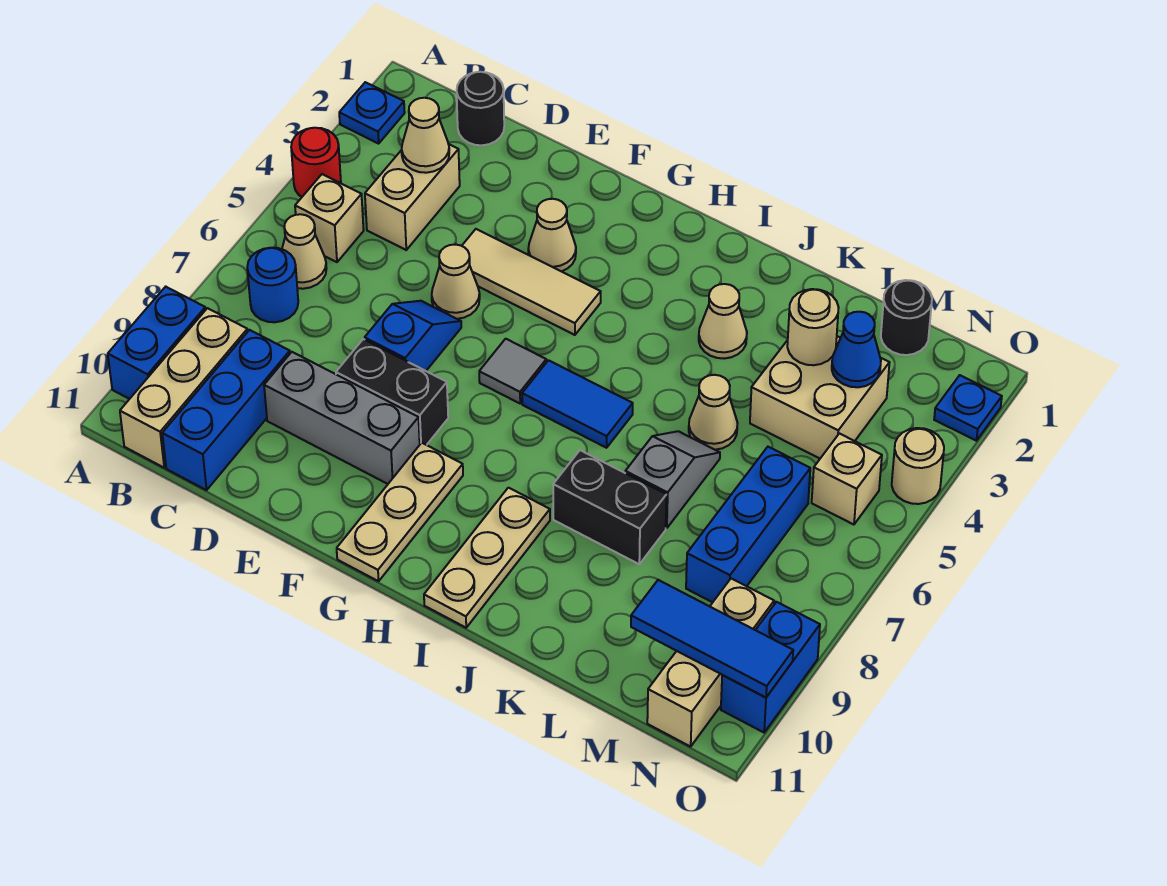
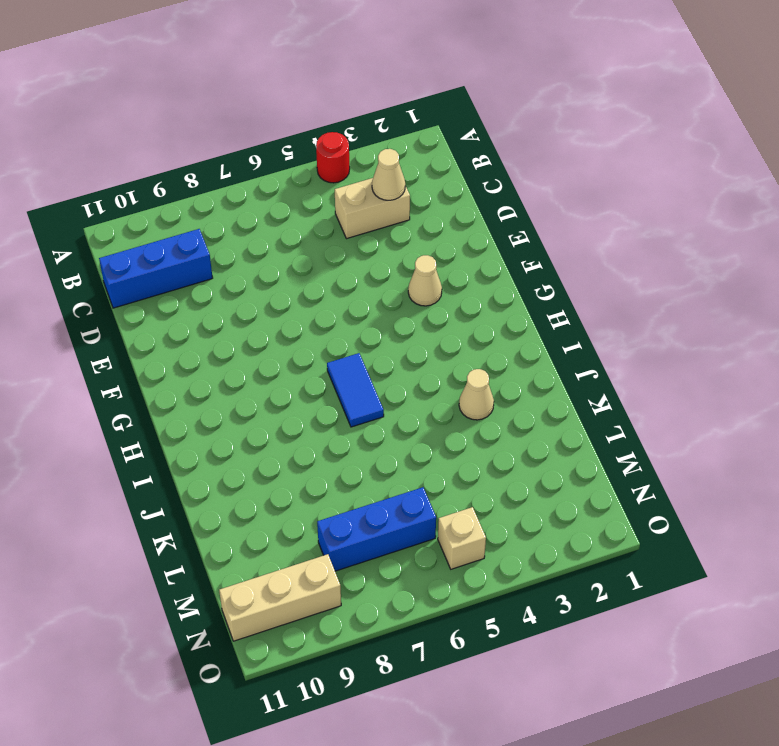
none -> blue plate A2 level 1
none -> blue brick A9:A10 level 1
none -> tan brick B5 level 1
none -> tan cone B6 level 1

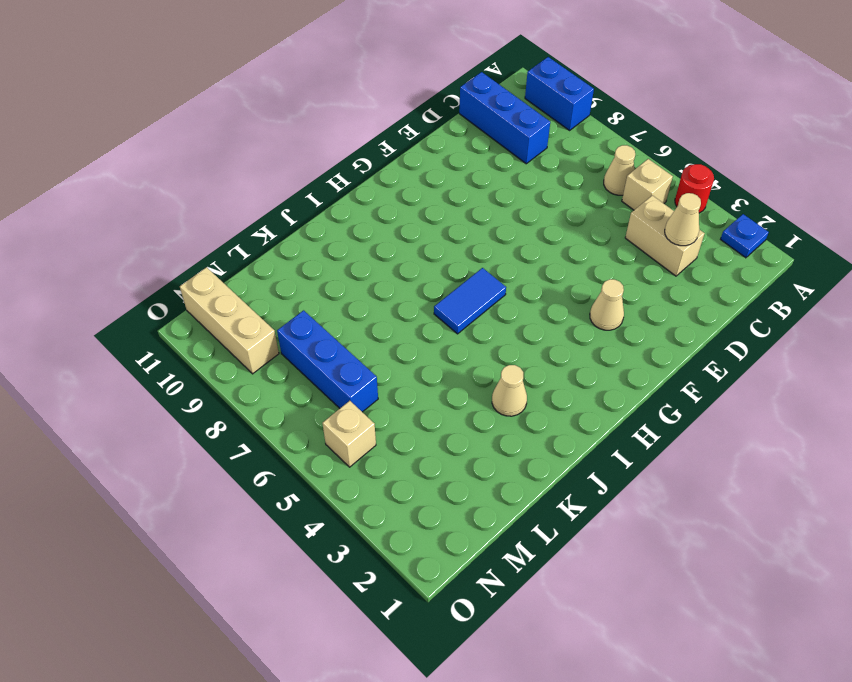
none -> blue round brick B7 level 1
none -> tan brick B9:B11 level 1
none -> black round brick C1 level 1
none -> grey brick D9:F9 level 1

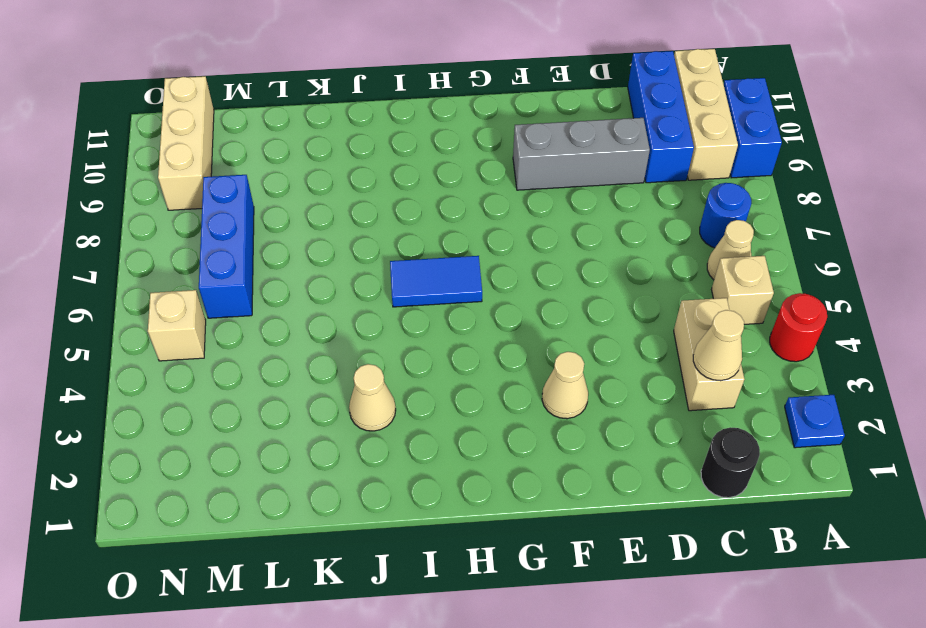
none -> tan tile E4:G4 level 1
none -> tan cone E5 level 1
none -> blue slope E6:E7 level 1 top 7
none -> black brick E8:F8 level 1

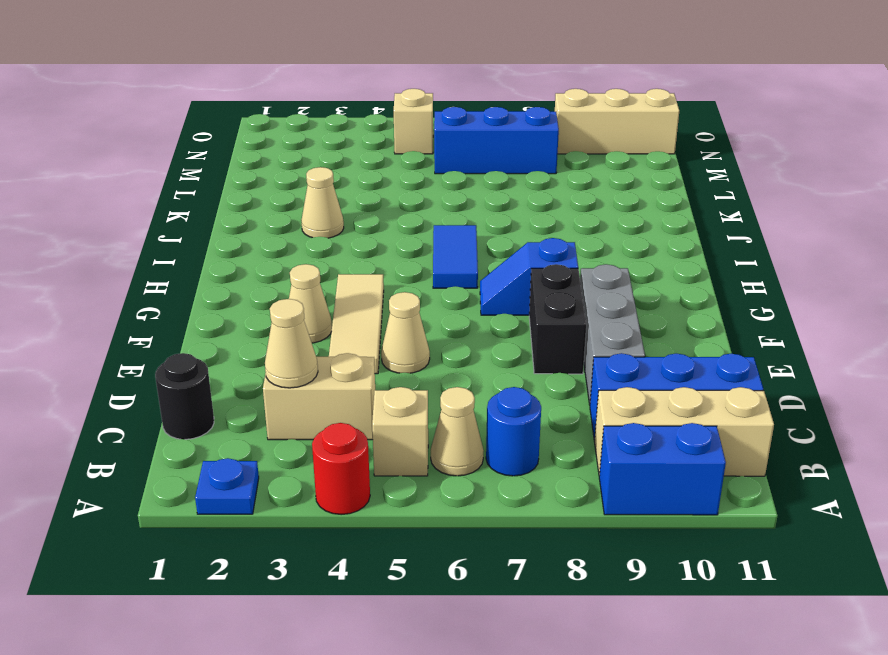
blue slope G7:G8 level 1 top 8 -> blue slope E6:E7 level 1 top 7
none -> grey tile G6 level 1
none -> tan plate G9:G11 level 1
none -> tan plate I9:I11 level 1
none -> black brick J8:K8 level 1

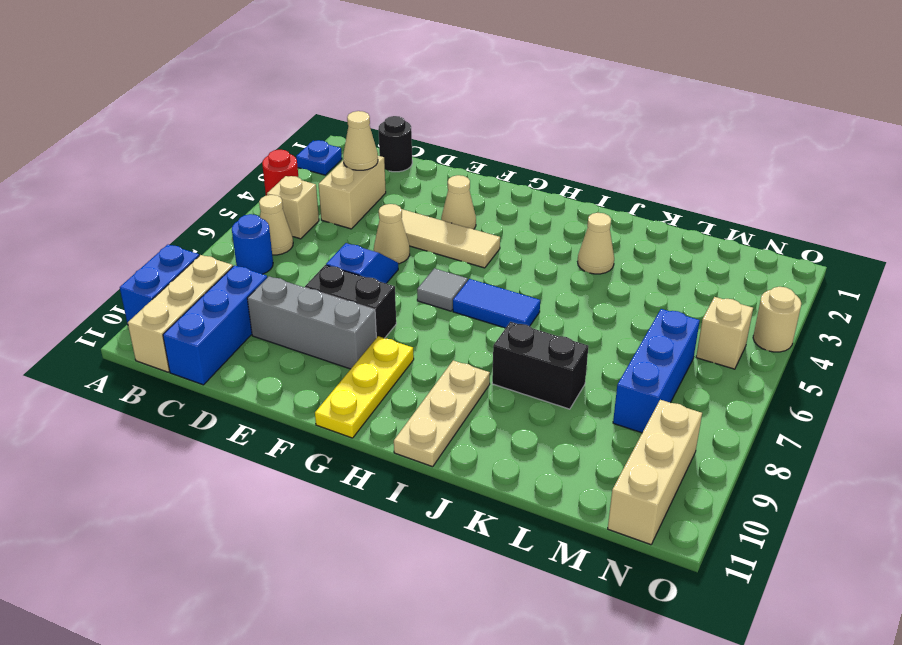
yellow plate G9:G11 level 1 -> tan plate G9:G11 level 1
none -> tan cone K5 level 1
none -> grey slope K6:K7 level 1 top 7
none -> tan brick L3:M4 level 1
none -> black round brick M1 level 1

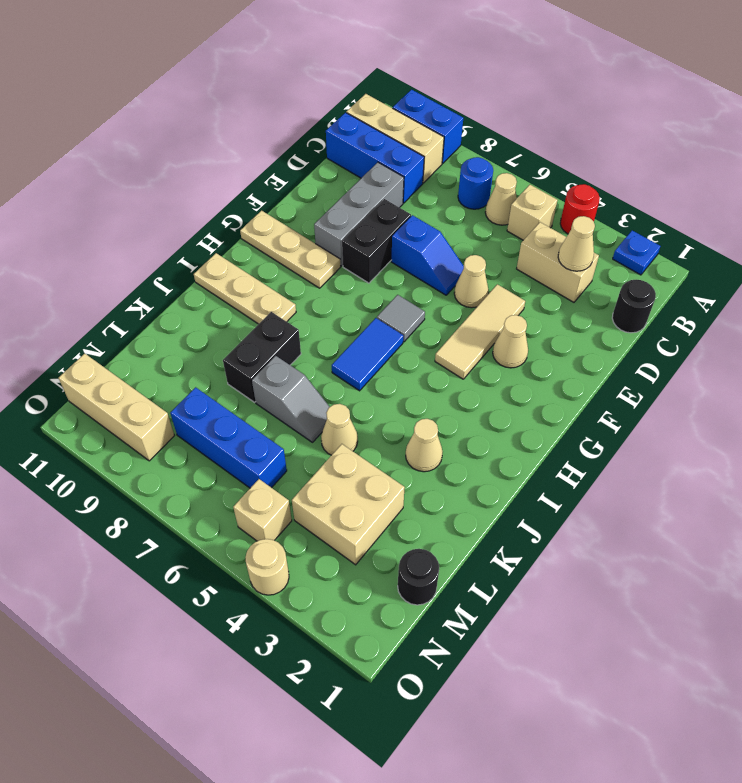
none -> blue plate O2 level 1
none -> blue brick O9:O10 level 1
none -> tan round brick L3 level 2
none -> blue cone M3 level 2

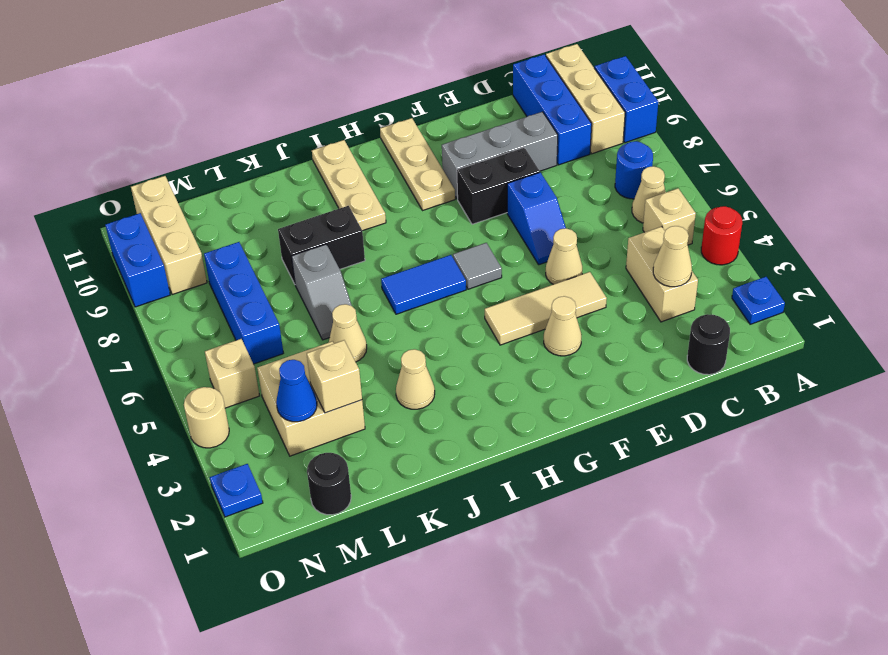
tan brick L3 level 2 -> tan round brick L3 level 2
none -> blue tile M10:O10 level 2

